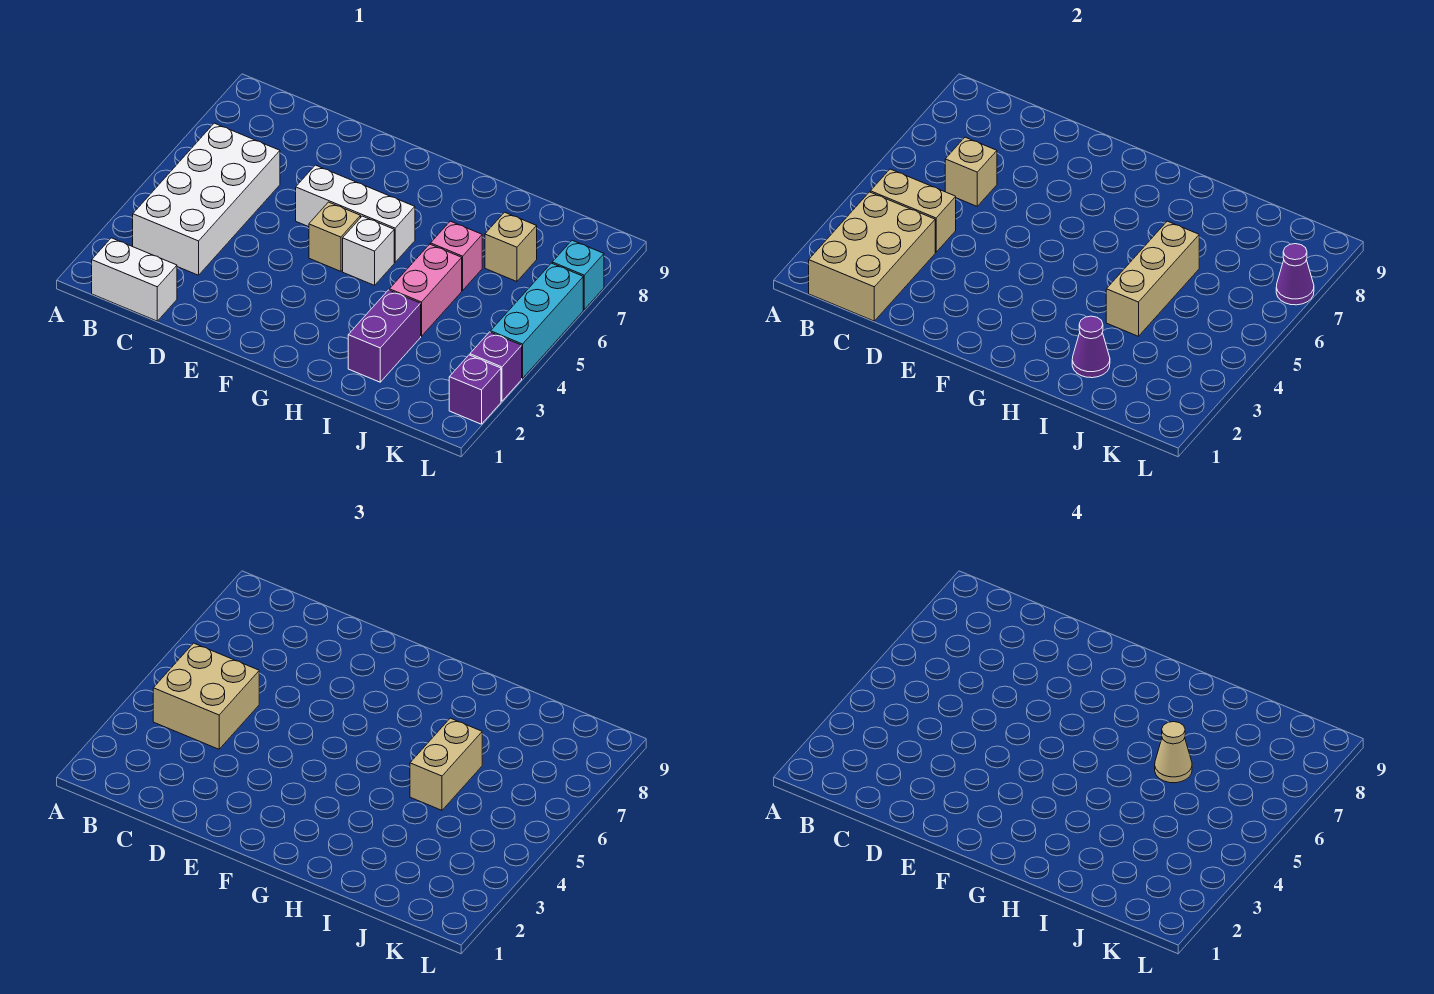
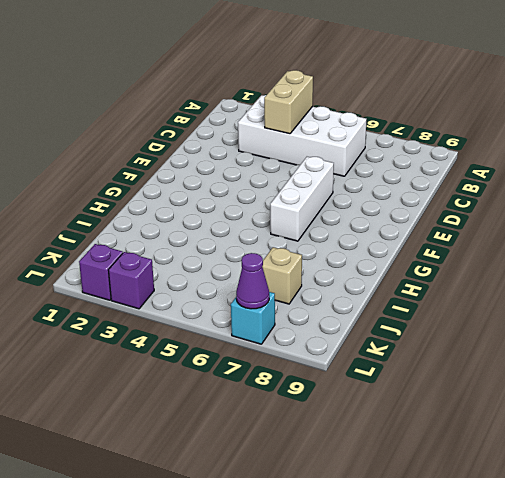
none -> white brick B1:C1 level 1
none -> tan brick F5 level 1
none -> white brick G5 level 1

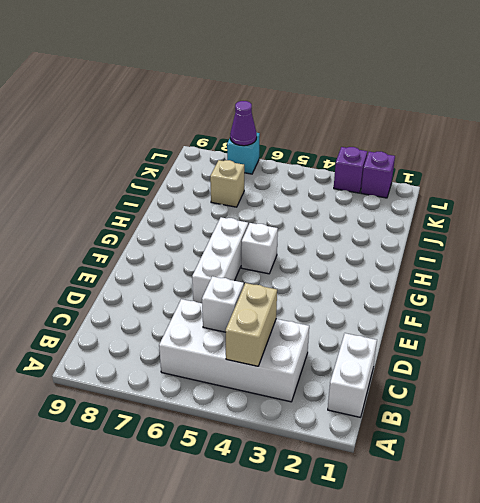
white brick C5 level 2 -> none
none -> tan brick F5 level 1
none -> purple brick I2:I3 level 1
none -> pink brick I4:I5 level 1

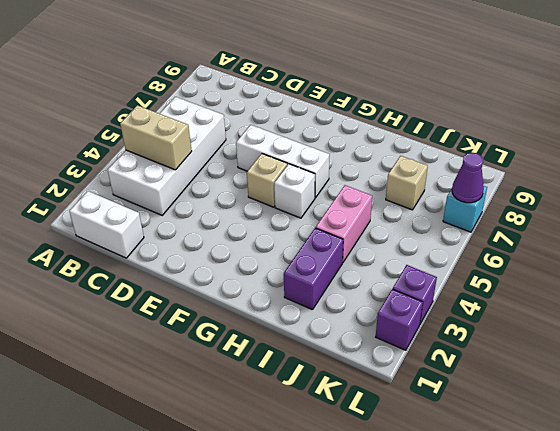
none -> pink brick I6 level 1
none -> cyan brick L4:L6 level 1
none -> tan brick B1:C3 level 2

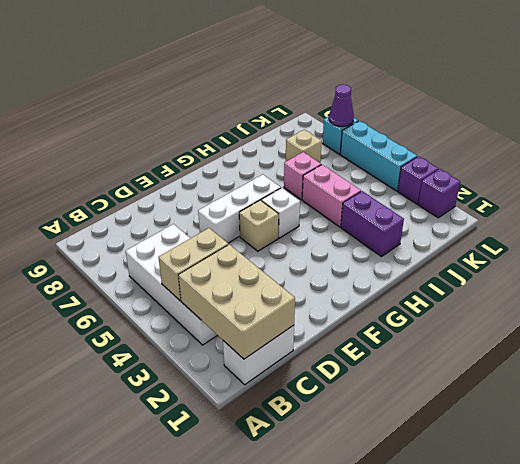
none -> tan brick C6 level 2
none -> purple cone I2 level 2
none -> tan brick I4:I6 level 2

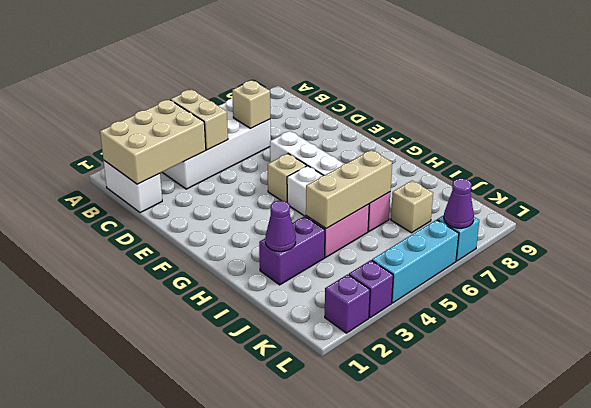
none -> tan brick B4:C5 level 3
none -> tan brick I5:I6 level 3
none -> tan cone I6 level 4

